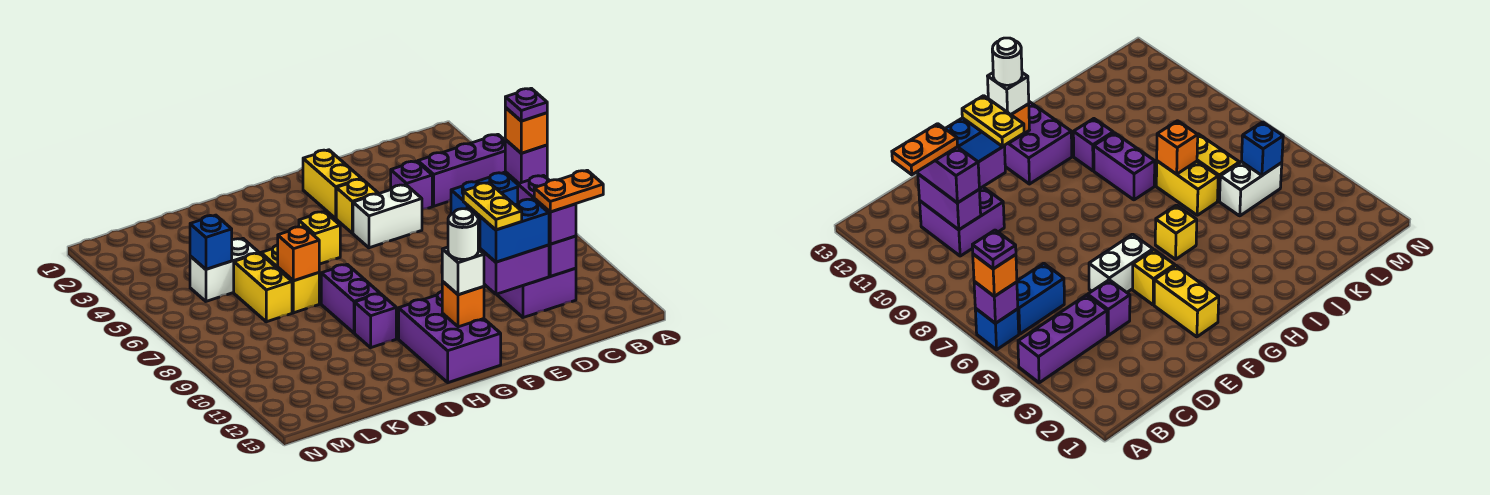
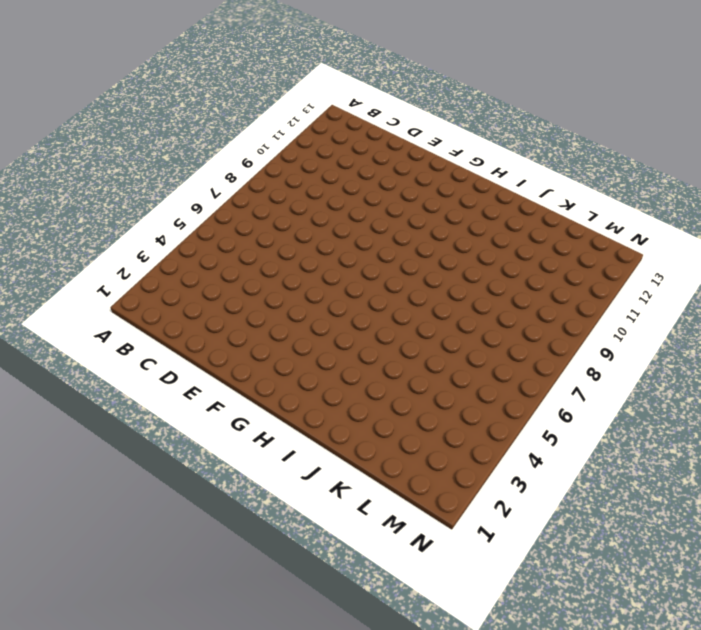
none -> purple brick A4:C4 level 1
none -> blue brick A6 level 1
none -> blue brick B6:C6 level 1

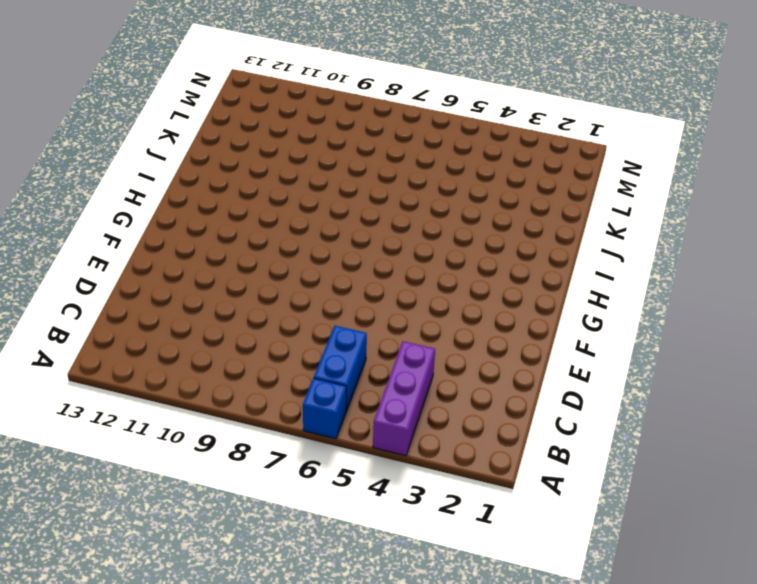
none -> purple brick C10:D11 level 1
none -> purple brick D4 level 1
none -> white brick E5:F5 level 1

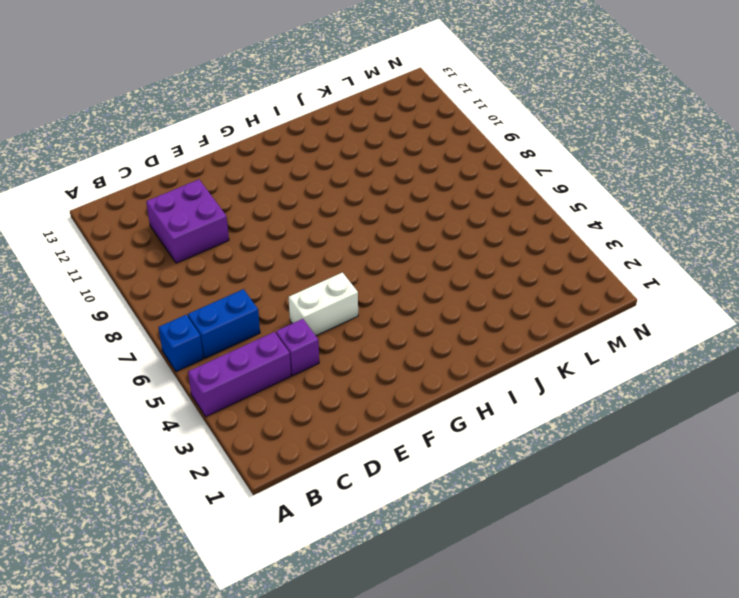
none -> yellow brick F2:F3 level 1
none -> yellow brick F4 level 1
none -> purple brick G11:H13 level 1

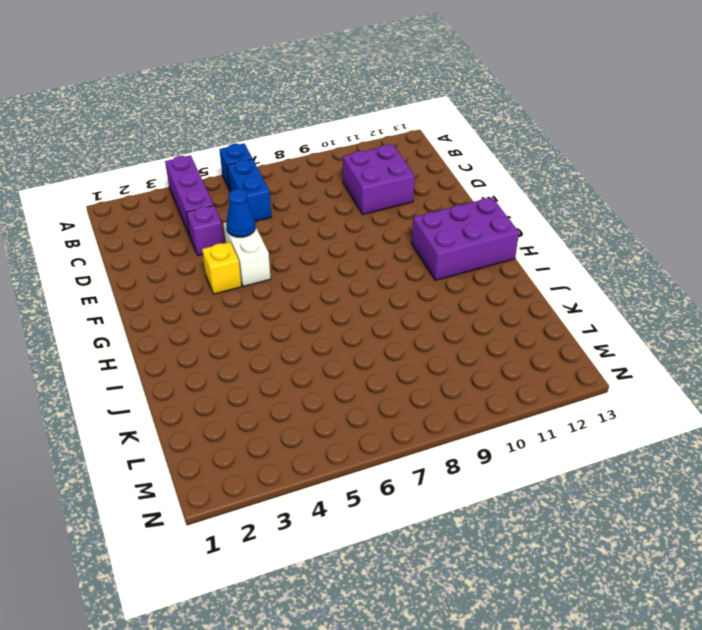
blue cone E5 level 2 -> none
none -> yellow brick F2:F3 level 1
none -> yellow brick H5 level 1
none -> purple brick I8:I9 level 1

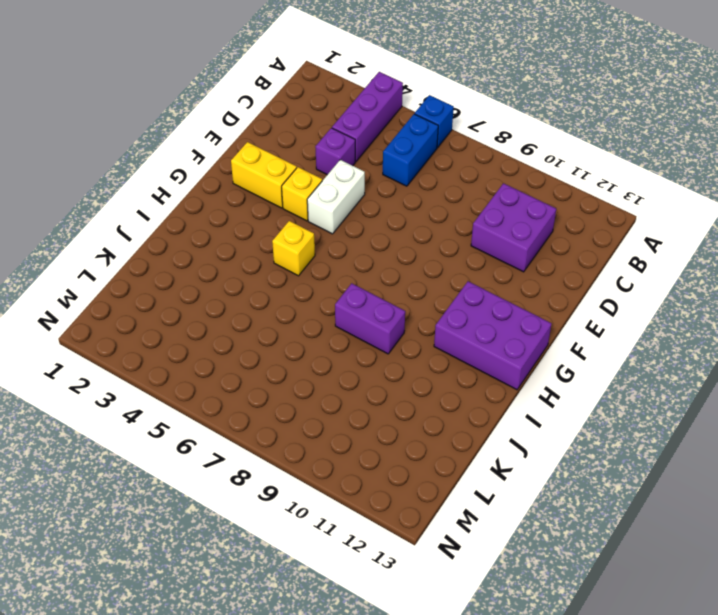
none -> purple brick I10 level 1
none -> yellow brick J6:J7 level 1
none -> white brick K5:L5 level 1

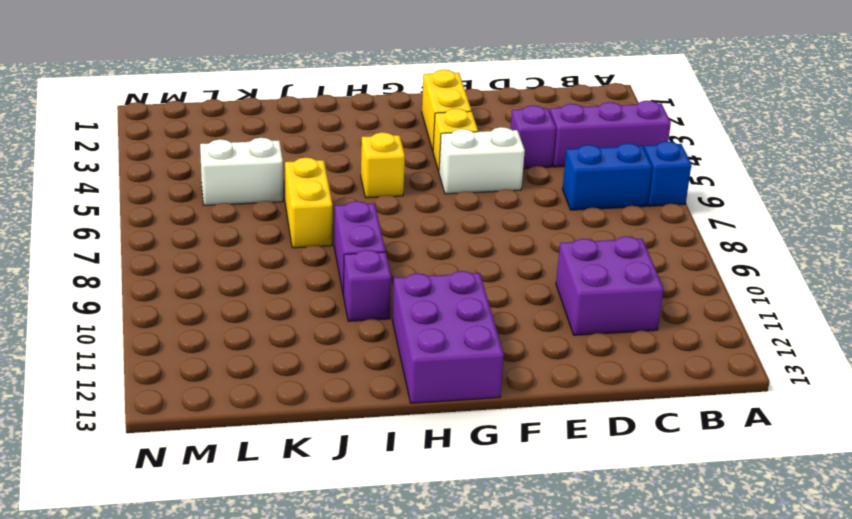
none -> yellow brick K6:K7 level 1
none -> purple brick A6 level 2
none -> purple brick C10:C11 level 2

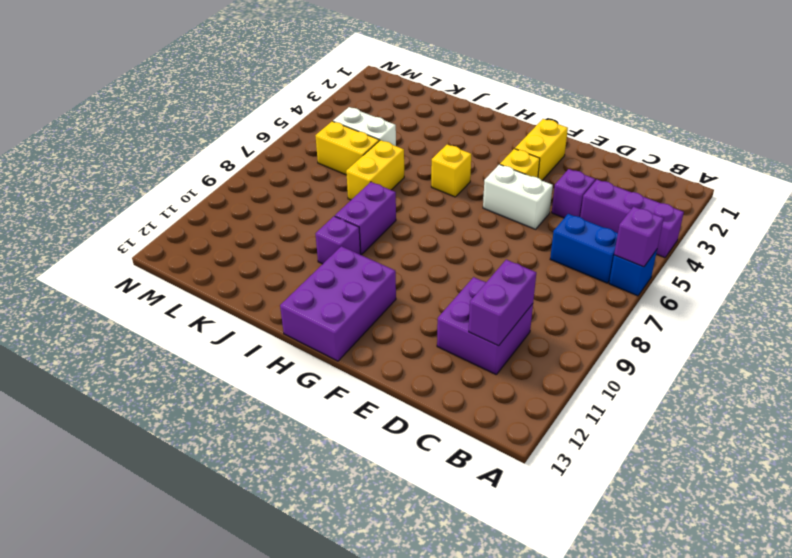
yellow brick K6:L6 level 1 -> yellow brick K6:K7 level 1
none -> purple brick D11:E11 level 2
none -> orange brick G12 level 2
none -> orange brick J7 level 2

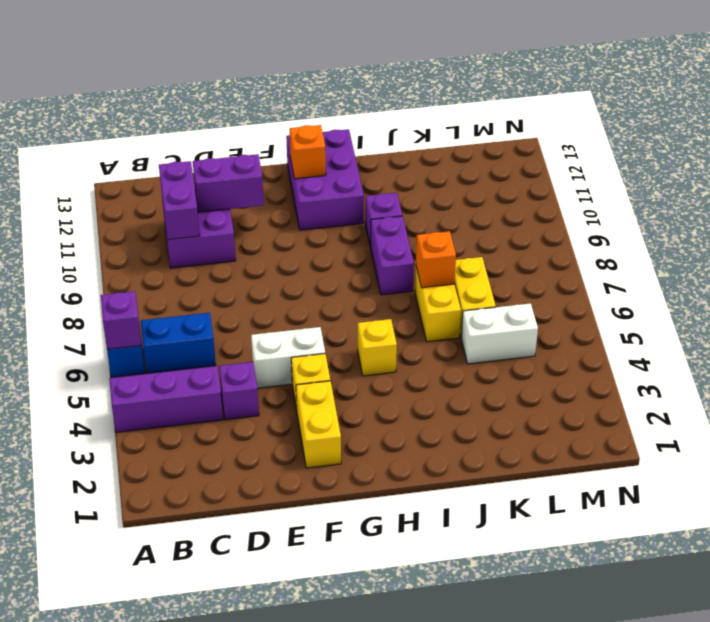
none -> blue brick L5 level 2
none -> orange brick A6 level 3
none -> purple brick C10:C11 level 3

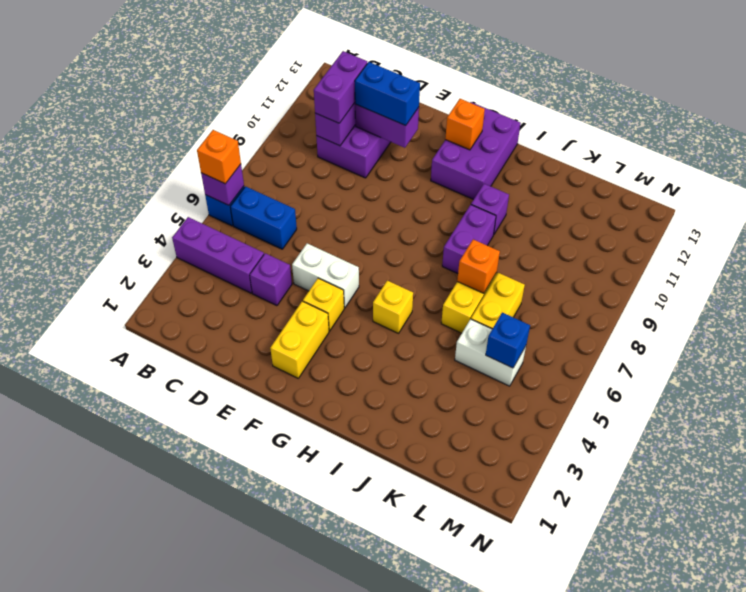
none -> white brick G12 level 3
none -> purple plate A6 level 4
none -> orange plate B11:C11 level 4

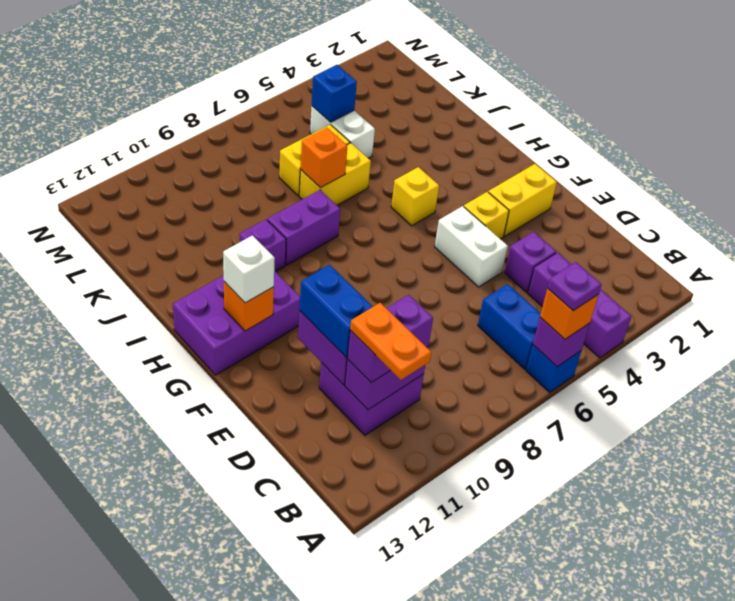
none -> yellow plate E10:E11 level 4
none -> white round brick G12 level 4

